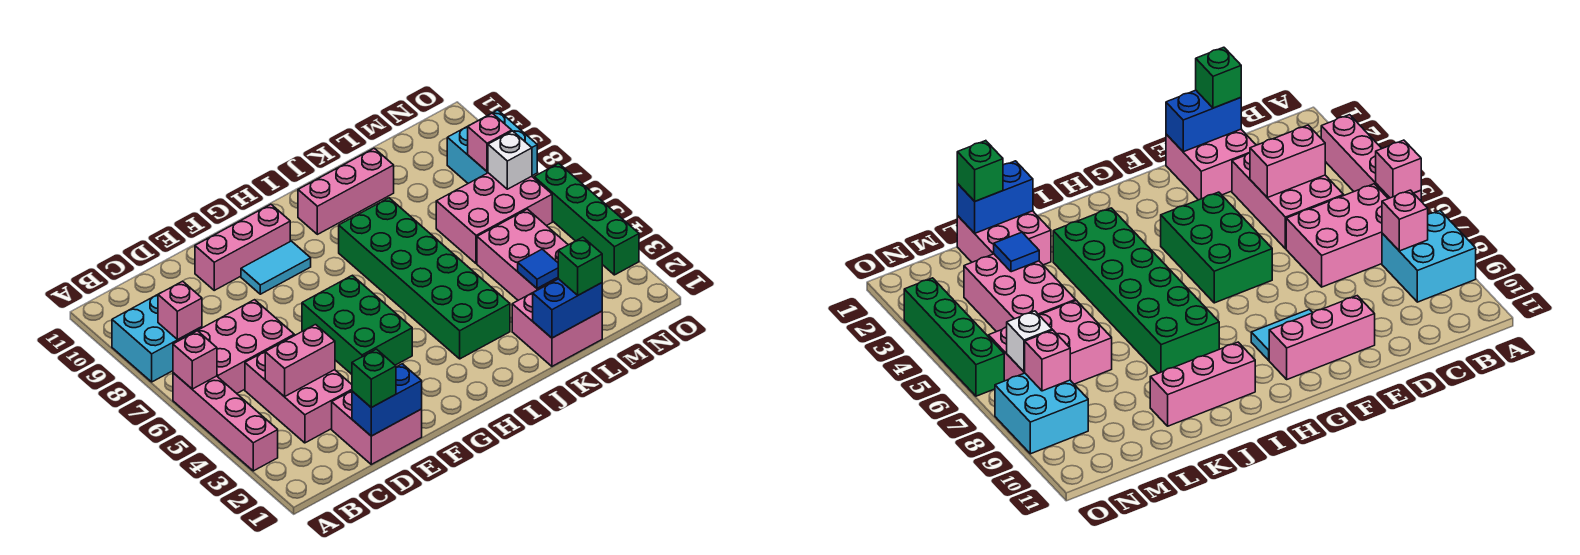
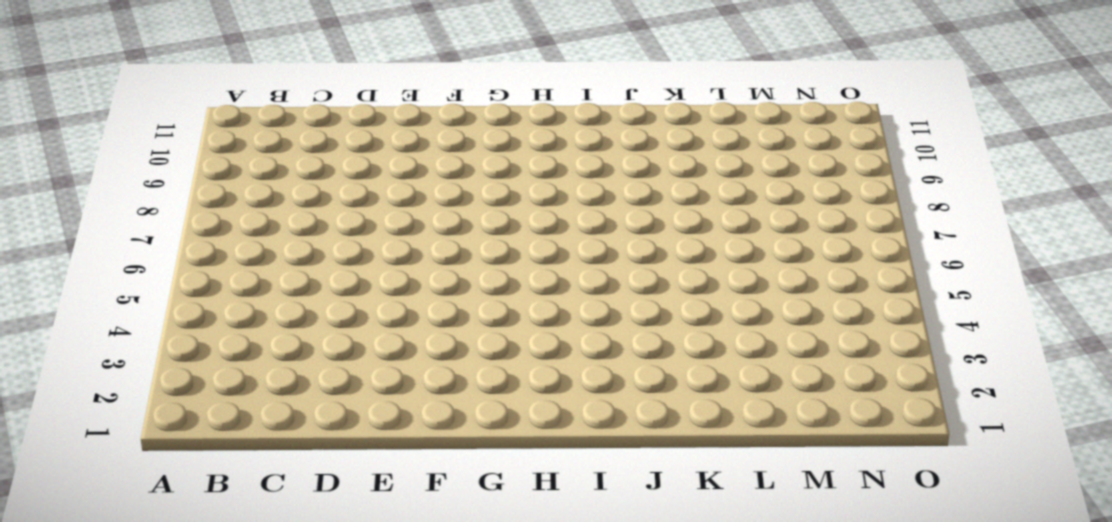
none -> pink brick A3:A6 level 1
none -> cyan brick A8:B9 level 1
none -> pink brick B6:D7 level 1

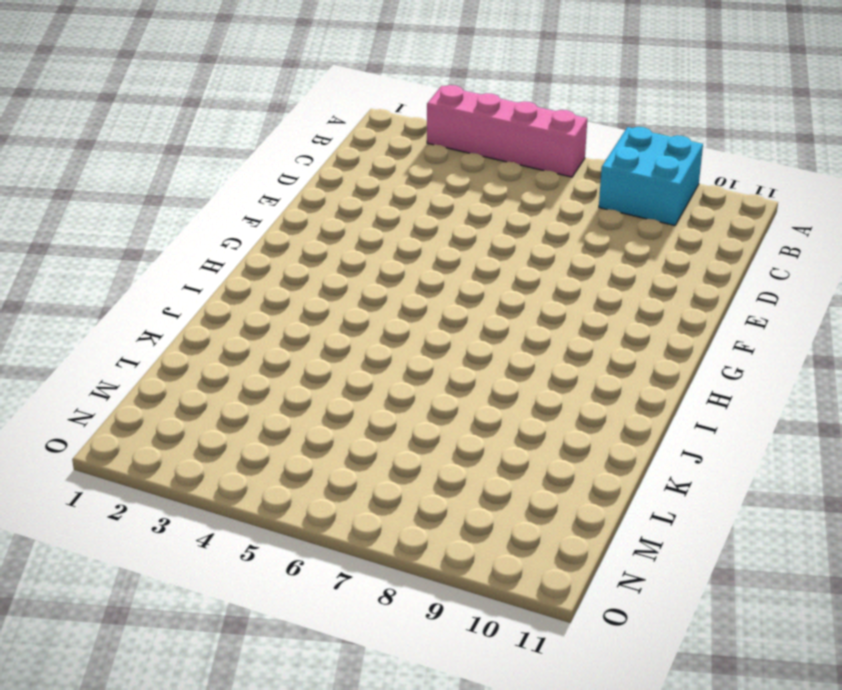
none -> pink brick B6:D7 level 1
none -> pink brick C3:D5 level 1
none -> pink brick D1:E2 level 1

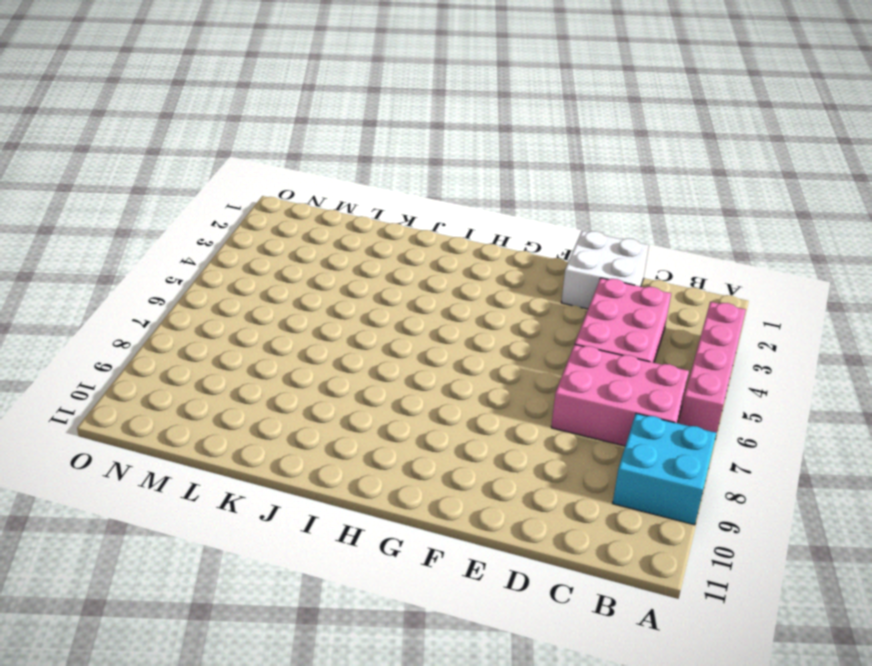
white brick D1:E2 level 1 -> pink brick D1:E2 level 1
none -> pink brick E10:G10 level 1
none -> green brick F4:G6 level 1
none -> cyan tile F9:G9 level 1

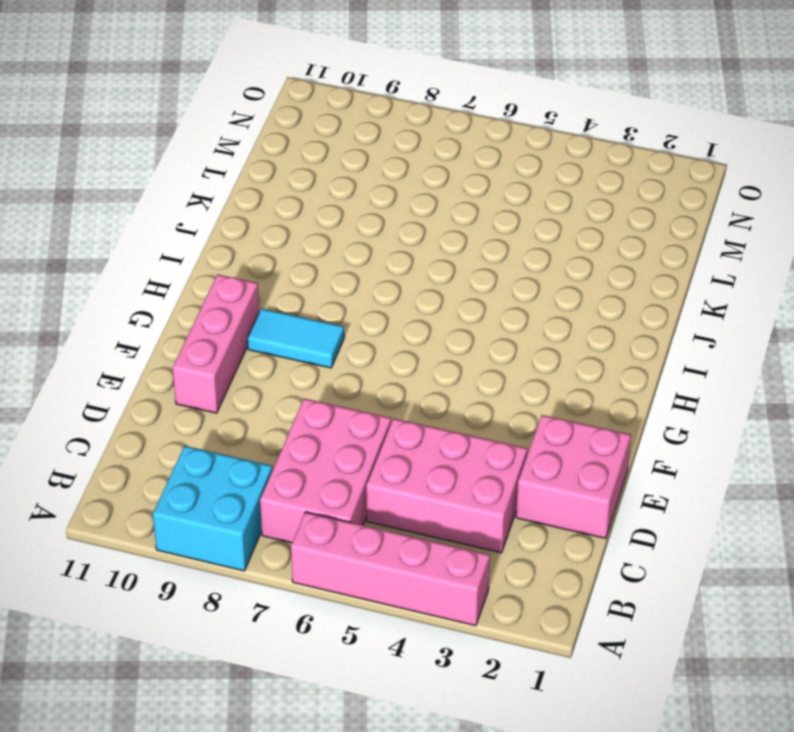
cyan tile G8:G9 level 1 -> cyan tile F9:G9 level 1
none -> green brick F4:G6 level 1
none -> green brick I3:J8 level 1
none -> pink brick I10:K10 level 1

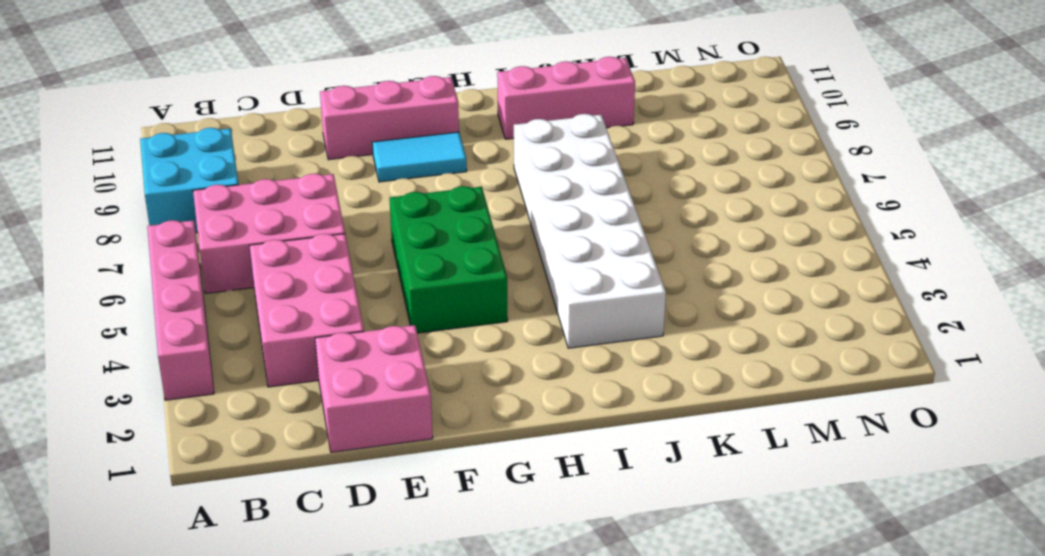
white brick I3:J8 level 1 -> green brick I3:J8 level 1
none -> pink brick K1:L2 level 1
none -> pink brick L3:M5 level 1
none -> pink brick L6:N7 level 1

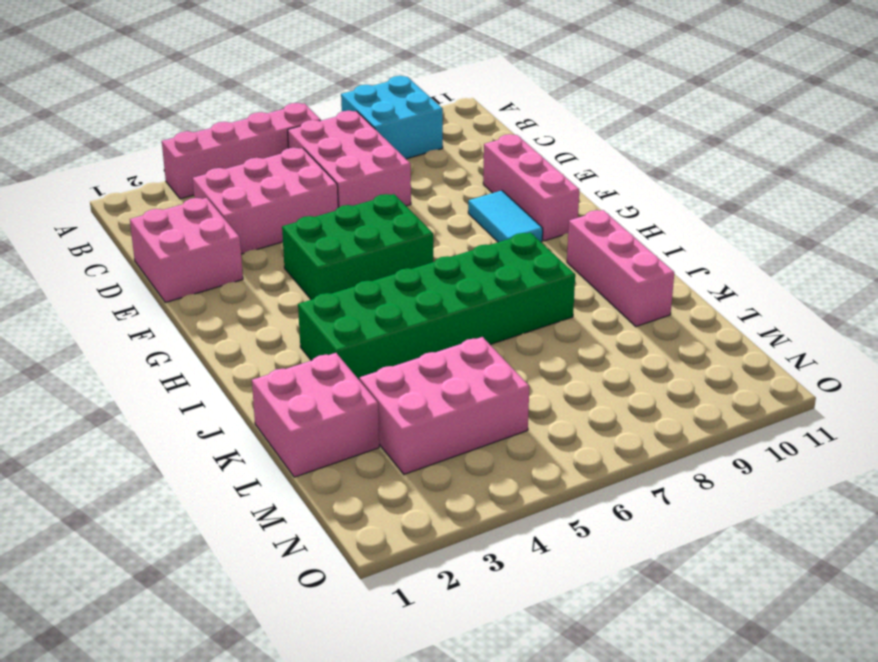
none -> pink brick L6:N7 level 1
none -> cyan brick N8:O9 level 1
none -> green brick O3:O6 level 1

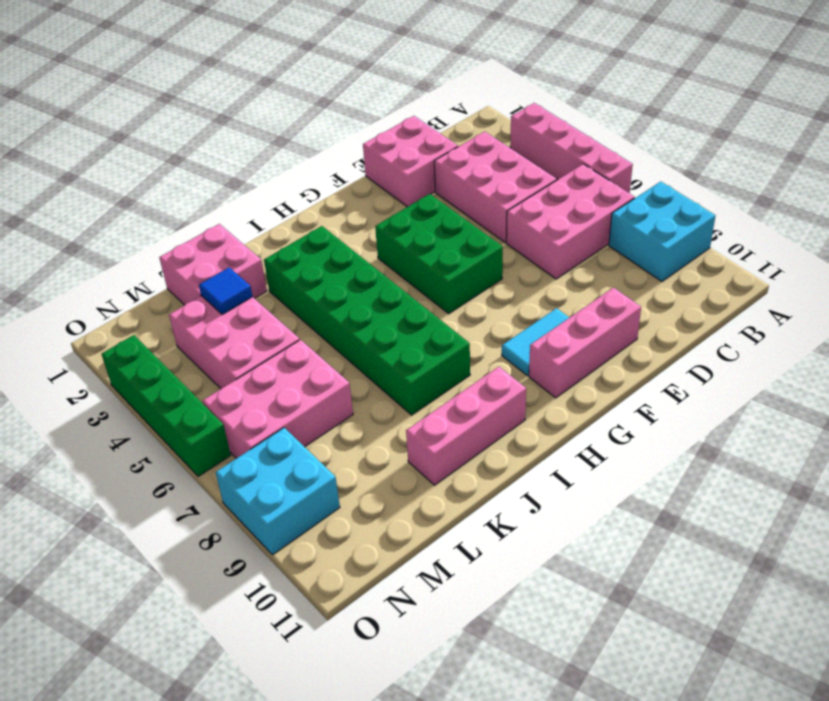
none -> pink brick A6 level 2
none -> pink brick B8 level 2
none -> pink brick C4:D4 level 2

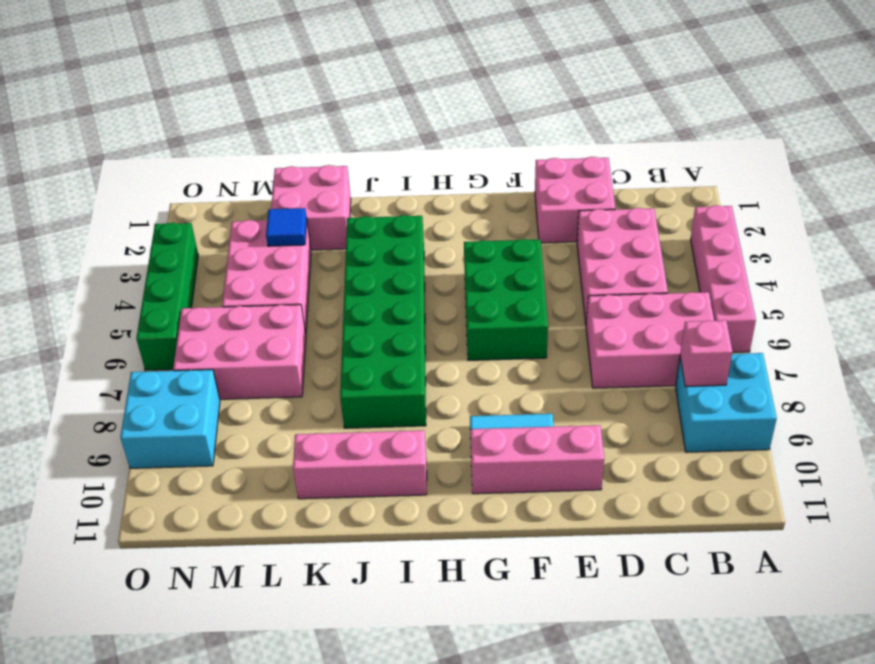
none -> pink brick A6 level 2
none -> pink brick C4:D4 level 2
none -> blue brick D1:E1 level 2

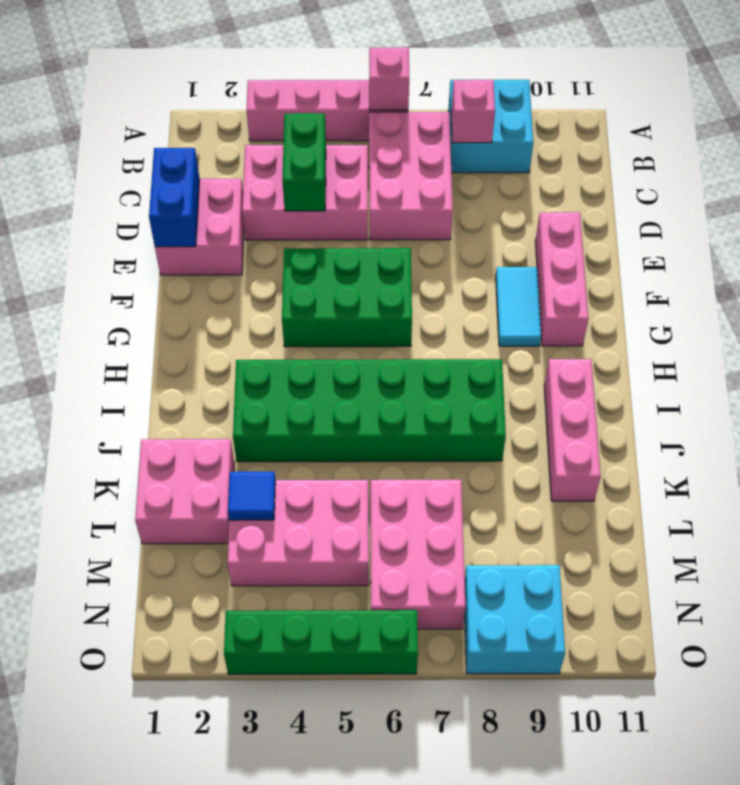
green brick C4:D4 level 2 -> pink brick C4:D4 level 2
none -> blue brick K1:L1 level 2
none -> white brick N7 level 2
none -> pink brick N8 level 2

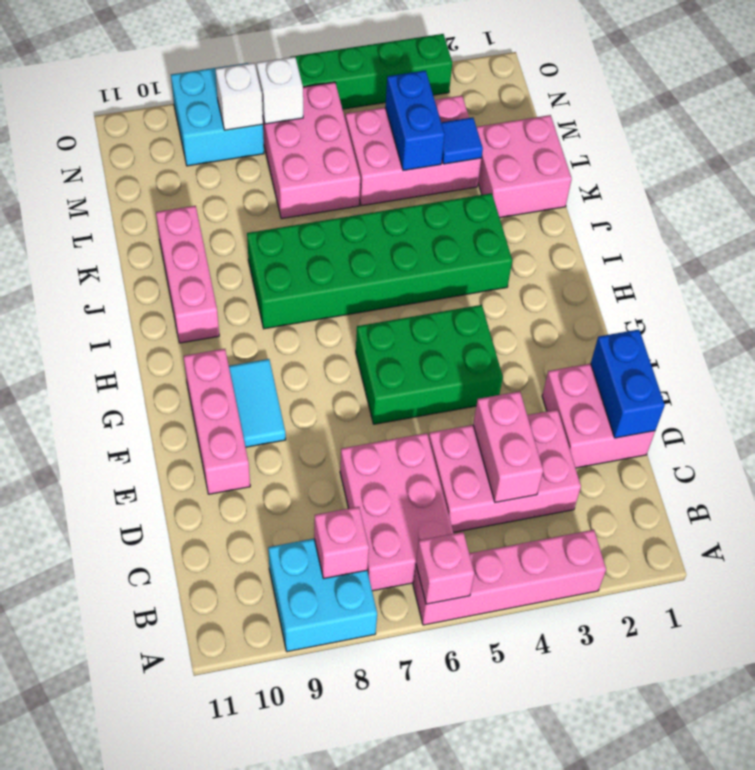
blue brick L4:M4 level 2 -> blue brick K1:L1 level 2
white brick N8 level 2 -> pink brick N8 level 2
none -> green brick D1 level 3
none -> green brick L1 level 3

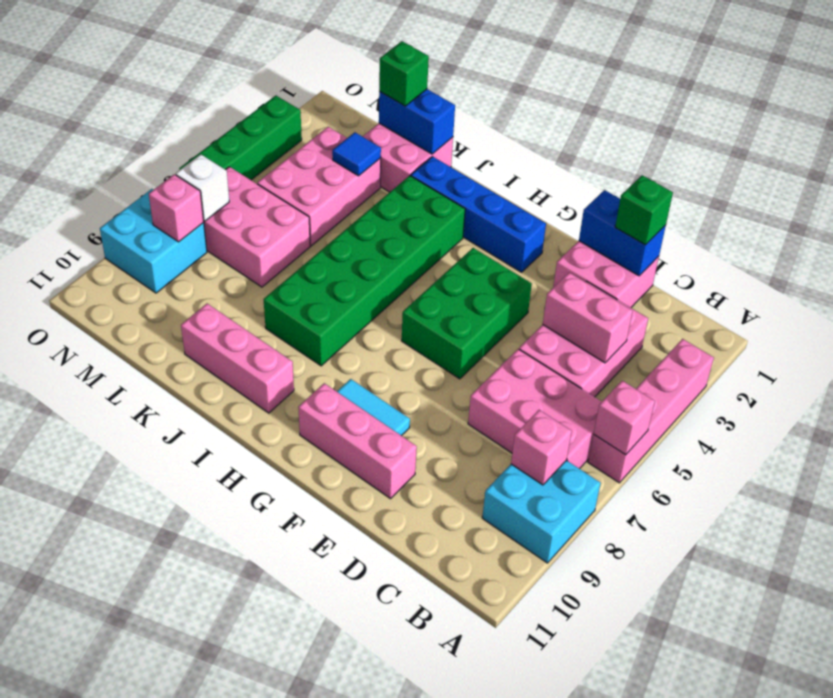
blue brick G2:J2 level 1 -> none

